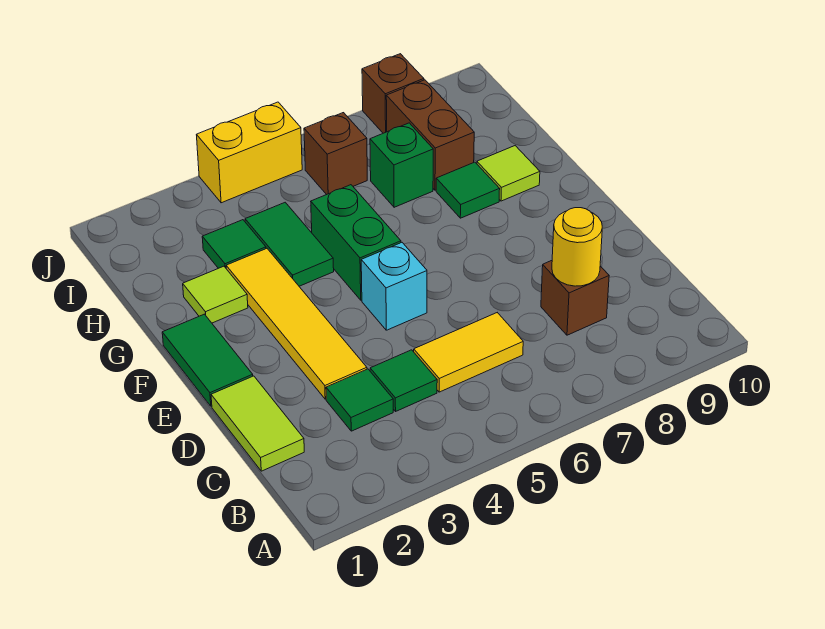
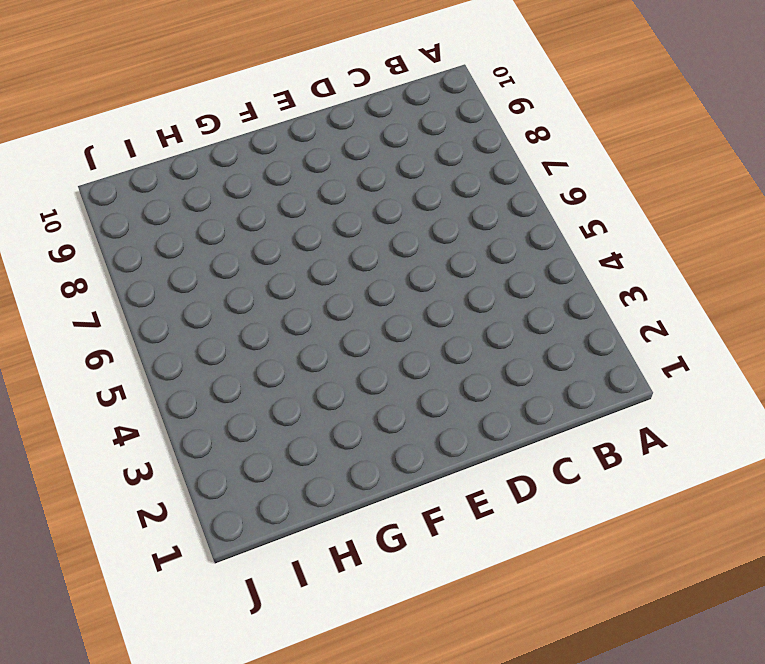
none -> lime tile C1:D1 level 1
none -> green tile C3 level 1
none -> green tile C4 level 1

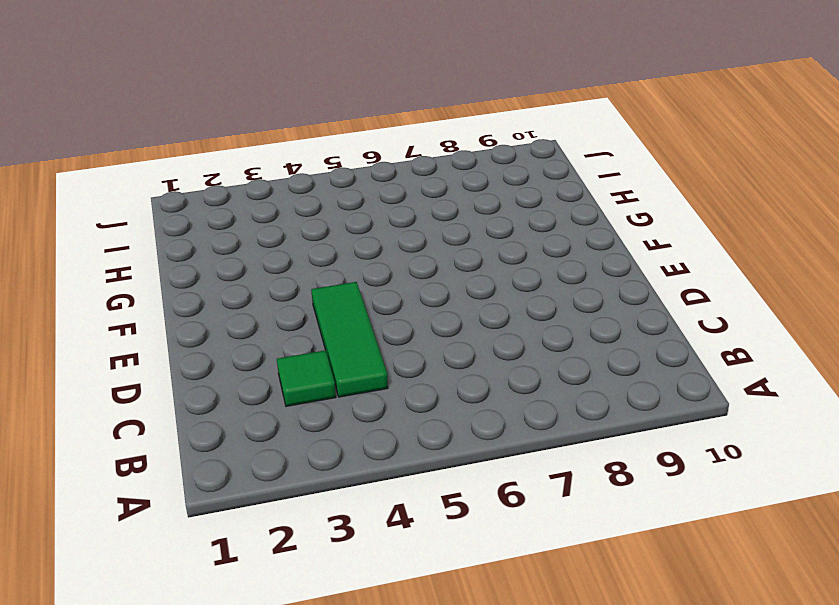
green tile C4:E4 level 1 -> green tile C4 level 1
none -> lime tile C1:D1 level 1
none -> yellow tile C5:C6 level 1
none -> brown brick C8 level 1

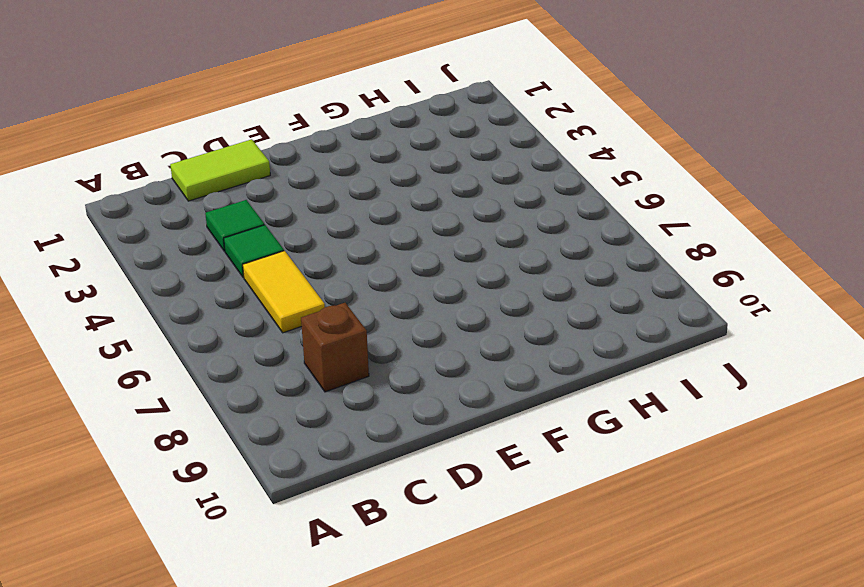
none -> yellow tile D3:G3 level 1
none -> green tile E1:F1 level 1
none -> cyan brick E5 level 1

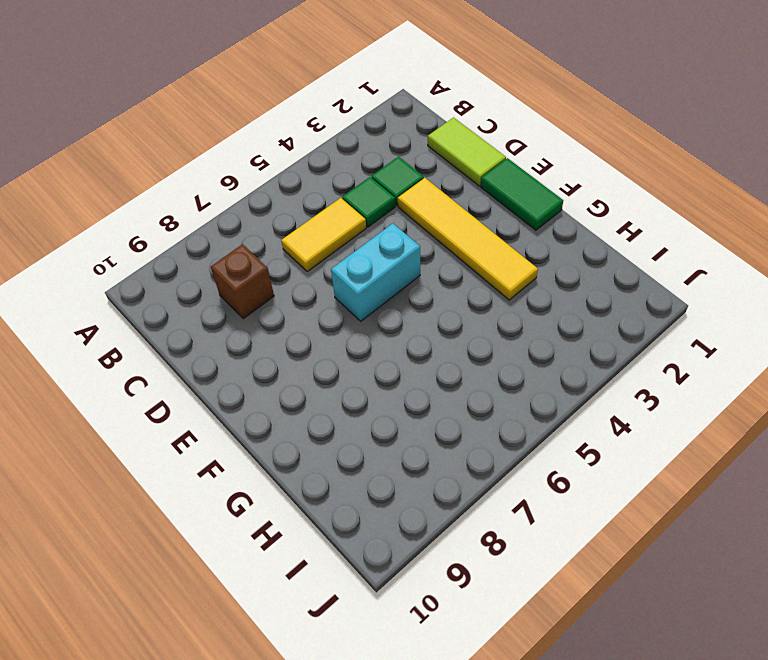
cyan brick E5:E6 level 1 -> cyan brick E5 level 1
none -> green brick F5:G5 level 1
none -> lime tile G2 level 1
none -> green tile G4:H4 level 1

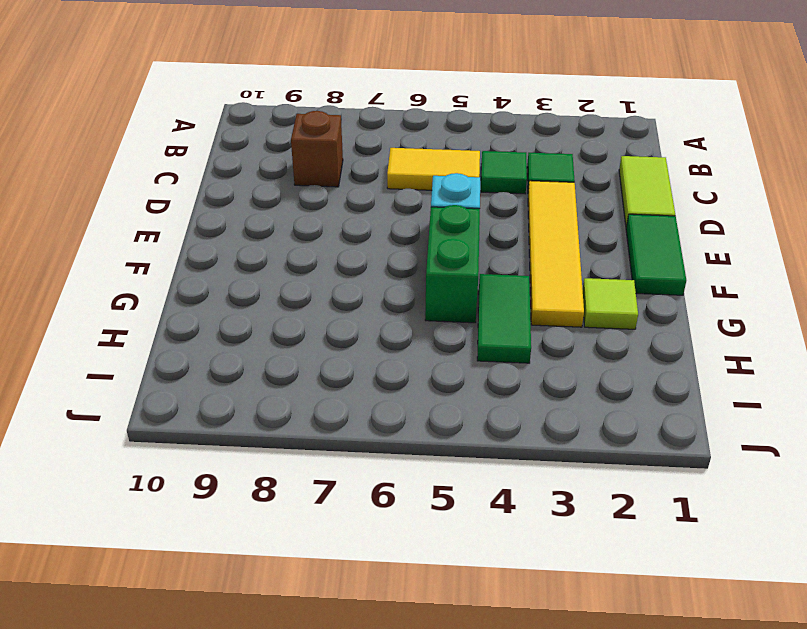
none -> green tile G8 level 1
none -> lime tile G9 level 1
none -> green tile H3 level 1

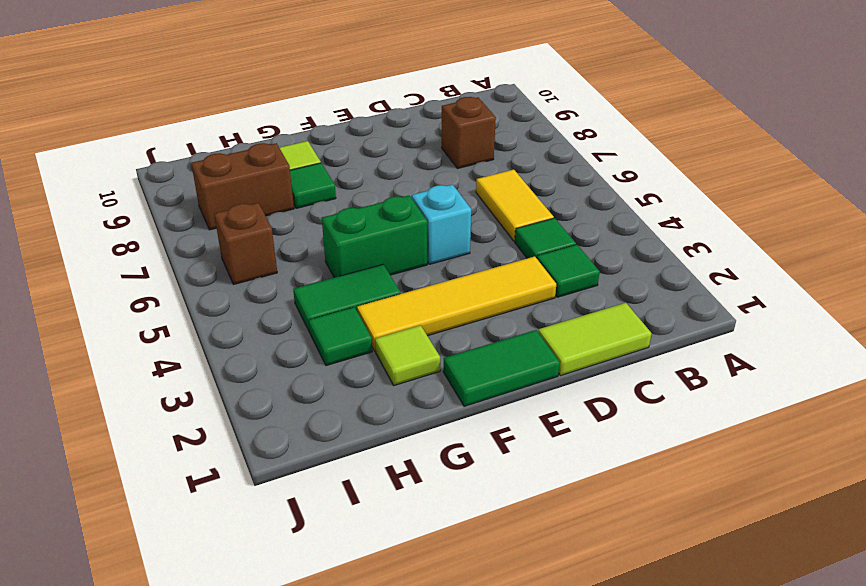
none -> green brick H7 level 1
none -> yellow brick J4:J5 level 1
none -> brown brick J8 level 1

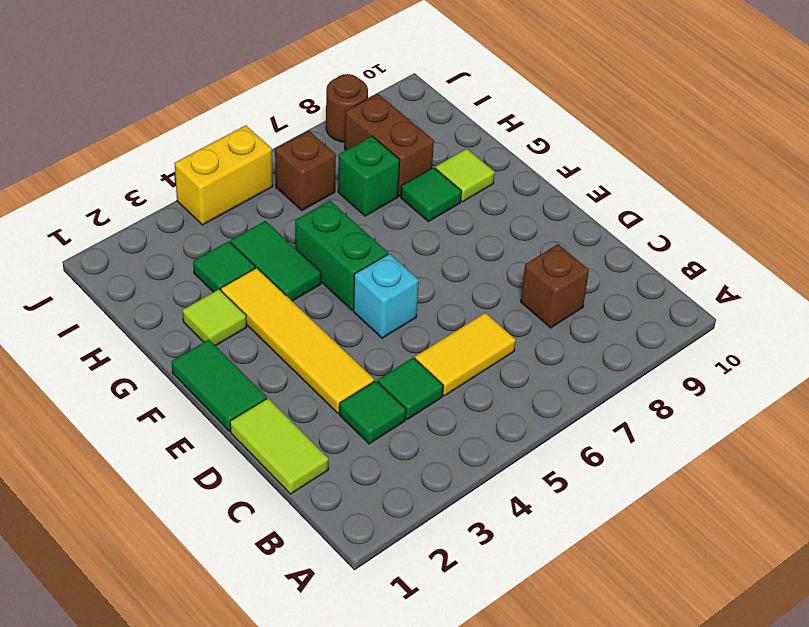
brown round brick J8 level 1 -> brown brick J8 level 1
none -> yellow round brick C8 level 2

